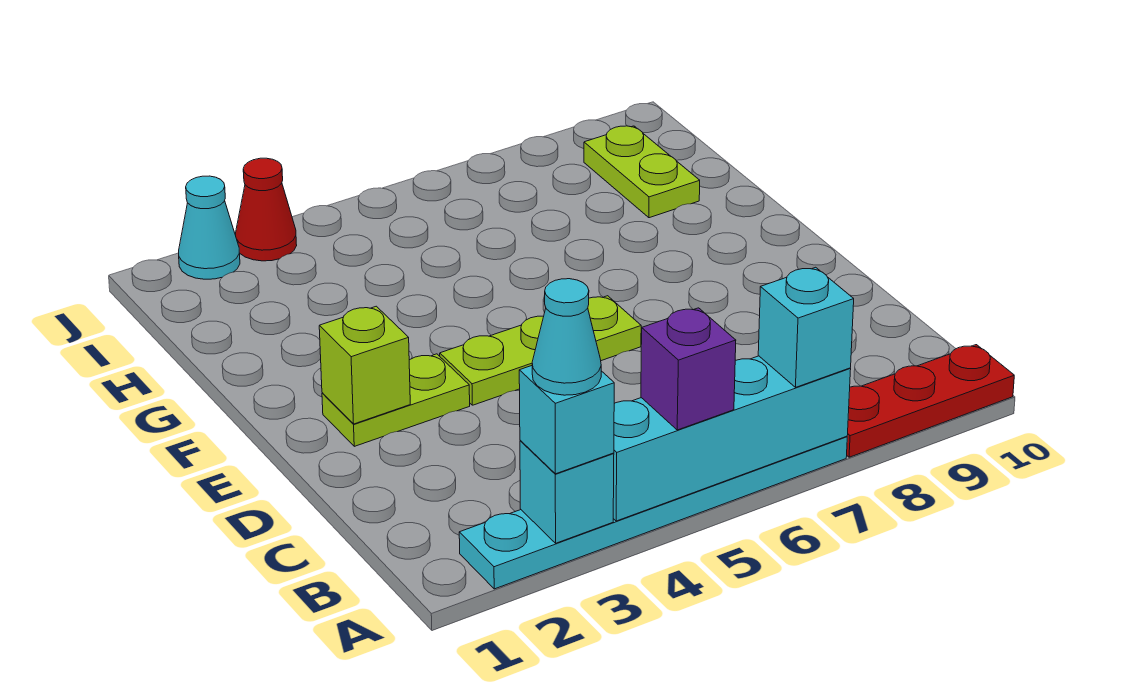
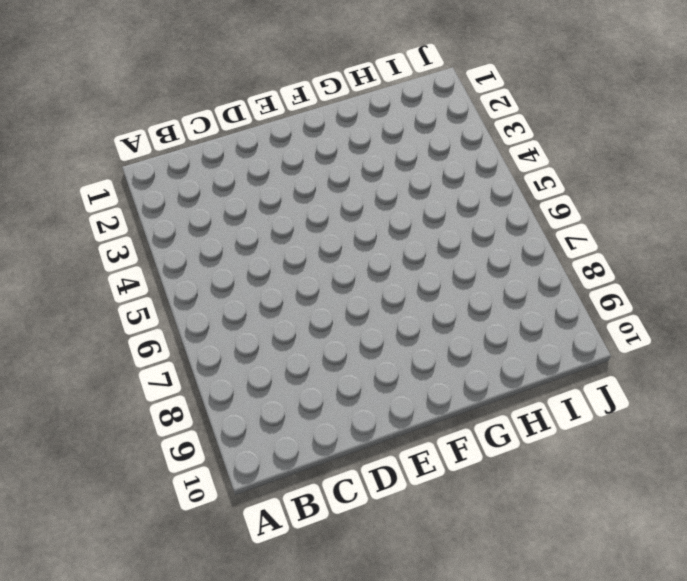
none -> cyan plate A2:A7 level 1
none -> red plate A8:A10 level 1
none -> lime plate E2:E3 level 1

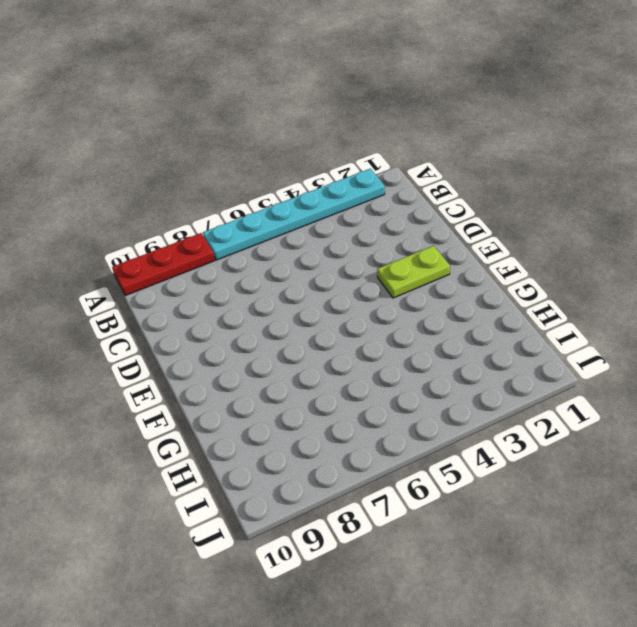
none -> lime plate E4:E6 level 1
none -> lime plate H9:I9 level 1
none -> cyan cone J2 level 1

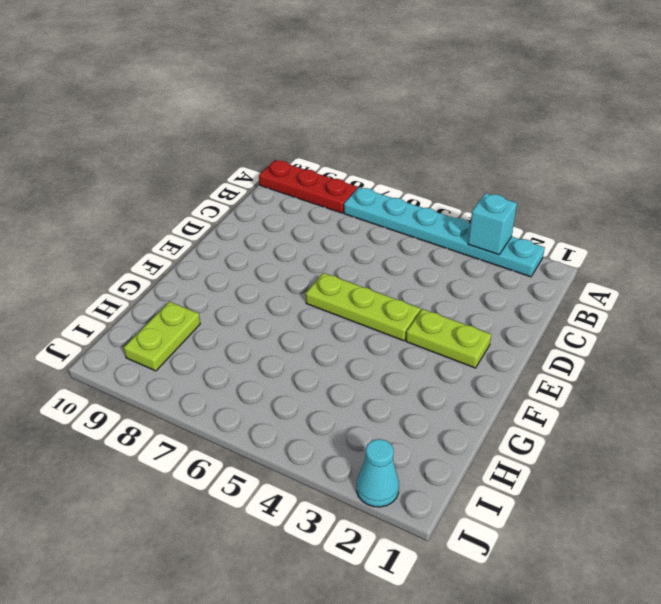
none -> red cone J3 level 1
none -> cyan brick A4:A7 level 2
none -> lime brick E2 level 2

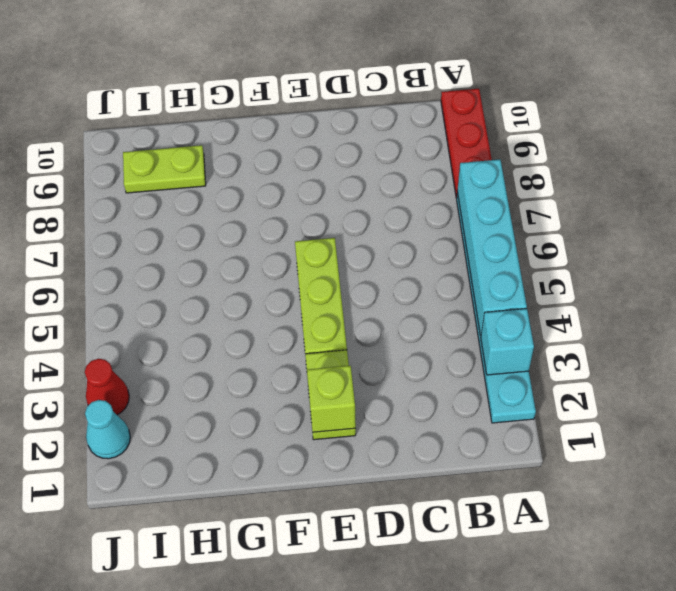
none -> cyan brick A3 level 3
none -> purple brick A5 level 3
none -> cyan brick A7 level 3

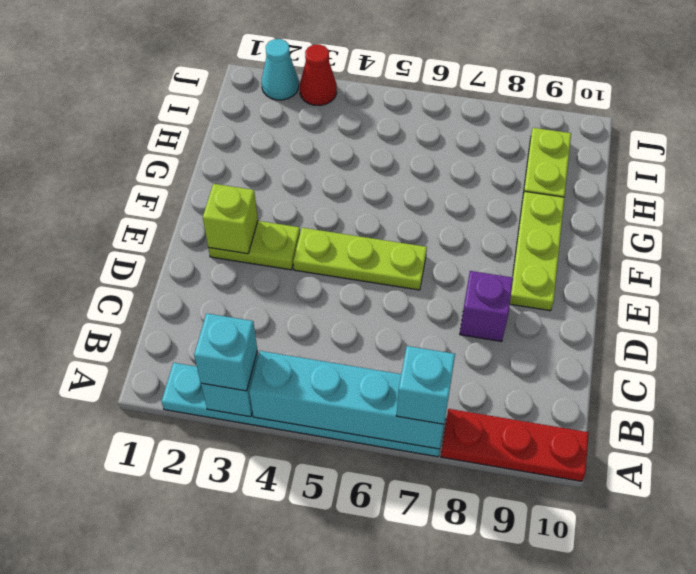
purple brick D8 level 1 -> purple brick A5 level 3
lime plate E9:G9 level 1 -> none
none -> cyan cone A3 level 4

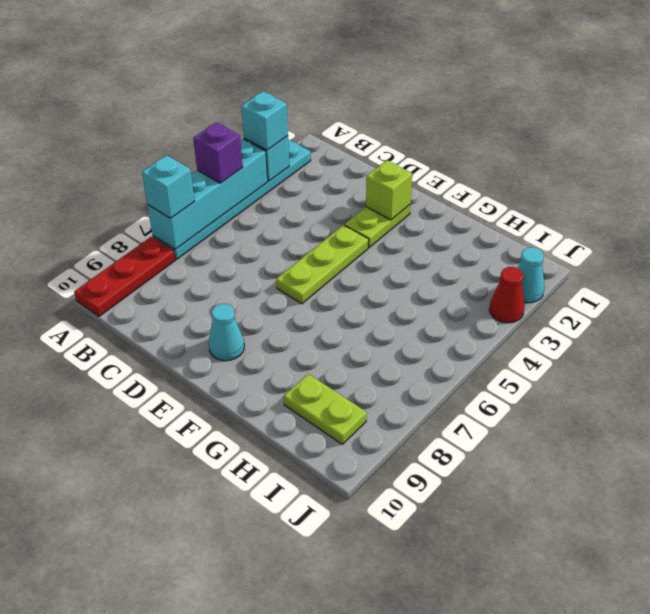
cyan cone E9 level 1 -> cyan cone A3 level 4

